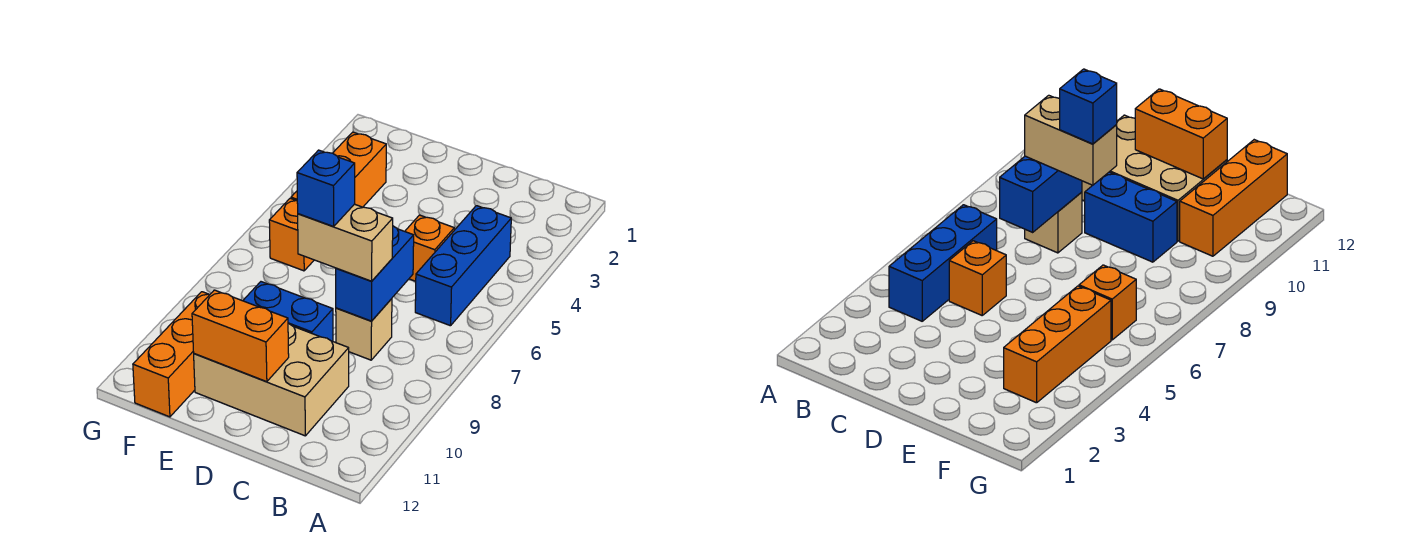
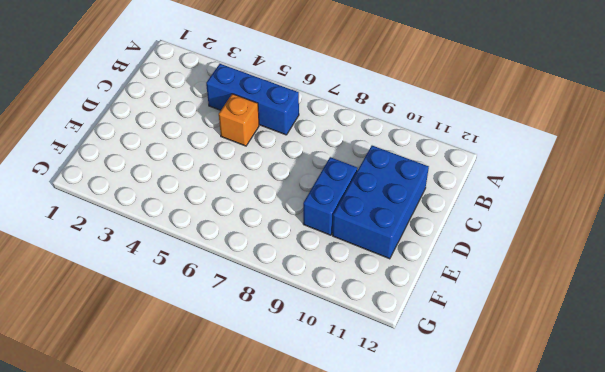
blue brick C10:E11 level 1 -> tan brick C10:E11 level 1
none -> tan brick C8 level 1
none -> orange brick F3:F5 level 1
none -> orange brick F6 level 1

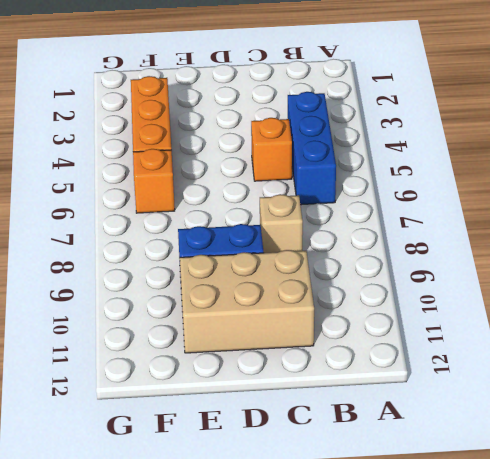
none -> orange brick F10:F12 level 1
none -> blue brick C7:C8 level 2
none -> orange brick D11:E11 level 2

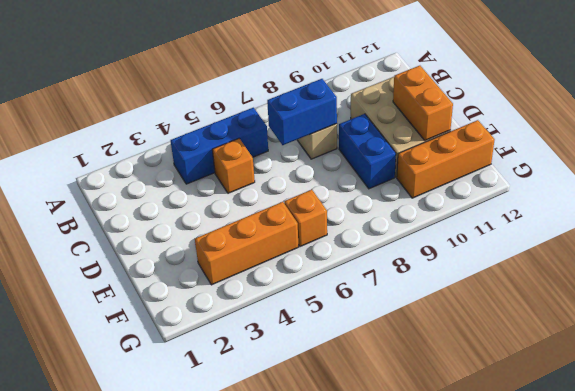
none -> tan brick C8:D8 level 3
none -> blue brick D8 level 4

